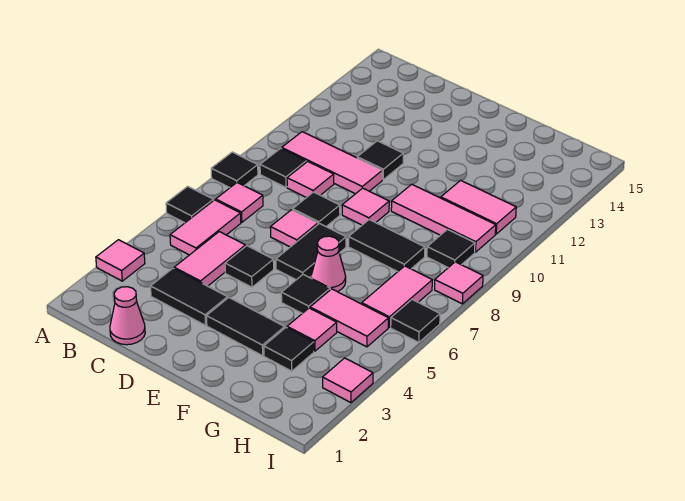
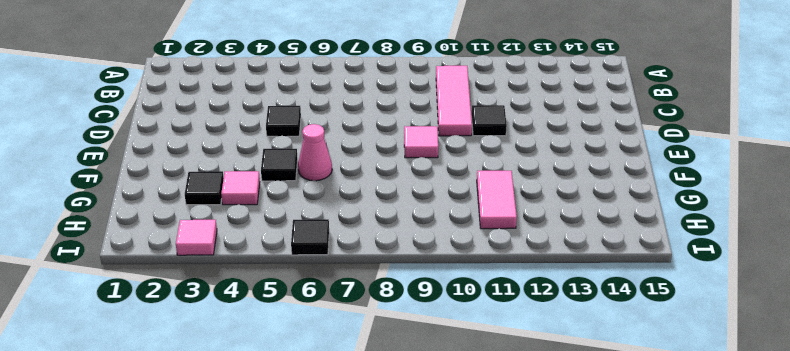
none -> pink tile A3 level 1
none -> black tile A6 level 1
none -> black tile A8 level 1
none -> pink tile B5:B6 level 1

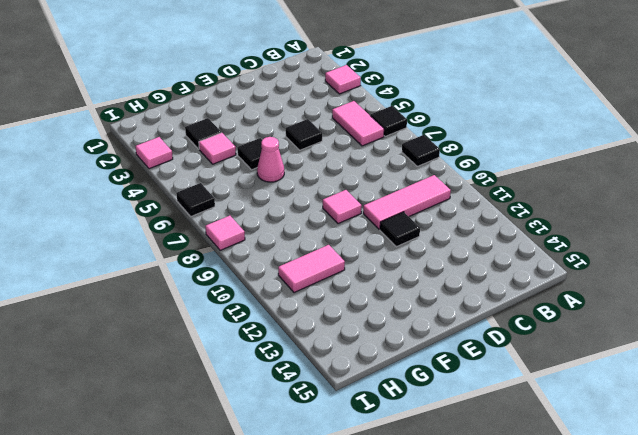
none -> pink tile B7 level 1
none -> black tile B9 level 1
none -> pink cone C1 level 1
none -> black tile C3:D3 level 1

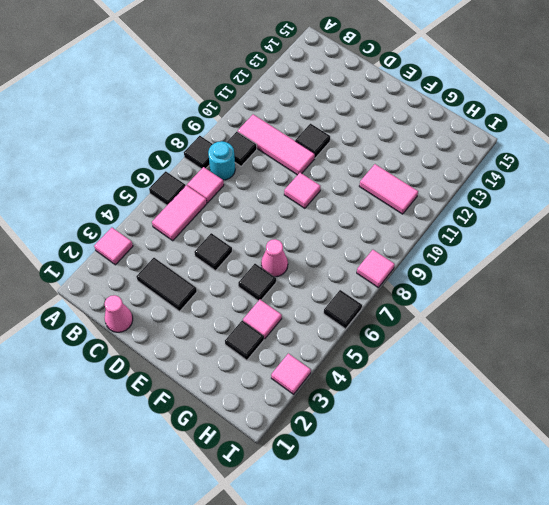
cyan round brick B8 level 1 -> none
none -> pink tile C4:C5 level 1
none -> pink tile C9 level 1
none -> pink tile D7 level 1
none -> black tile D8 level 1

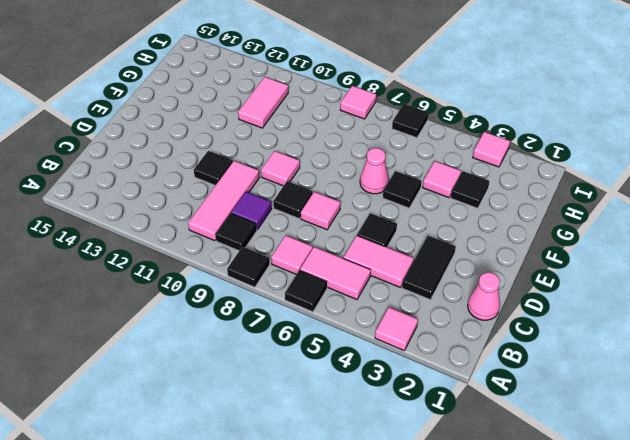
purple tile C9 level 1 -> pink tile C9 level 1
none -> black tile E3:F3 level 1
none -> black tile E6:E7 level 1
none -> black tile F8:G8 level 1
none -> pink tile F10:H10 level 1

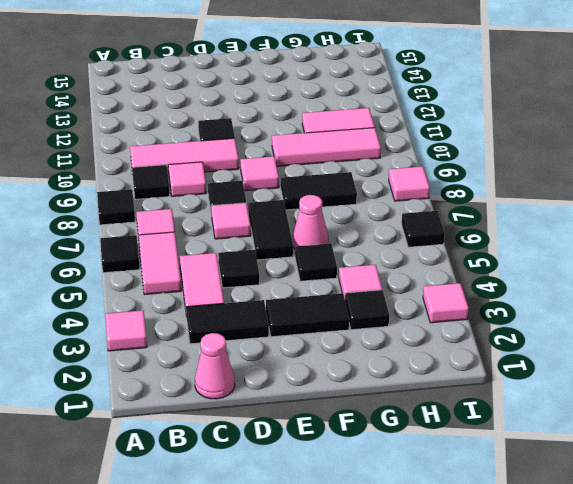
none -> pink tile G5:H5 level 1
none -> pink tile H6:H7 level 1
none -> black tile H9 level 1

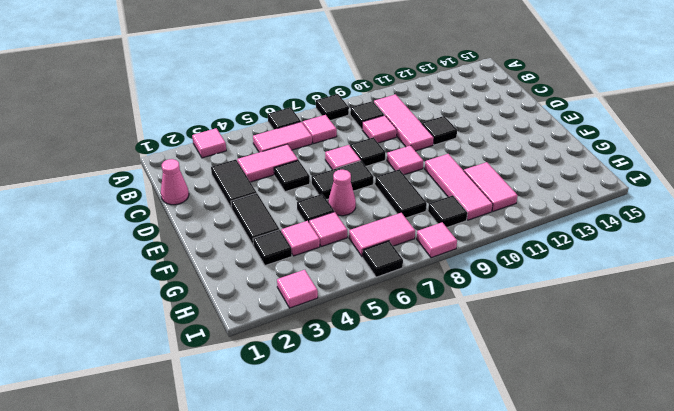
pink tile G5 level 1 -> pink tile G5:H5 level 1

